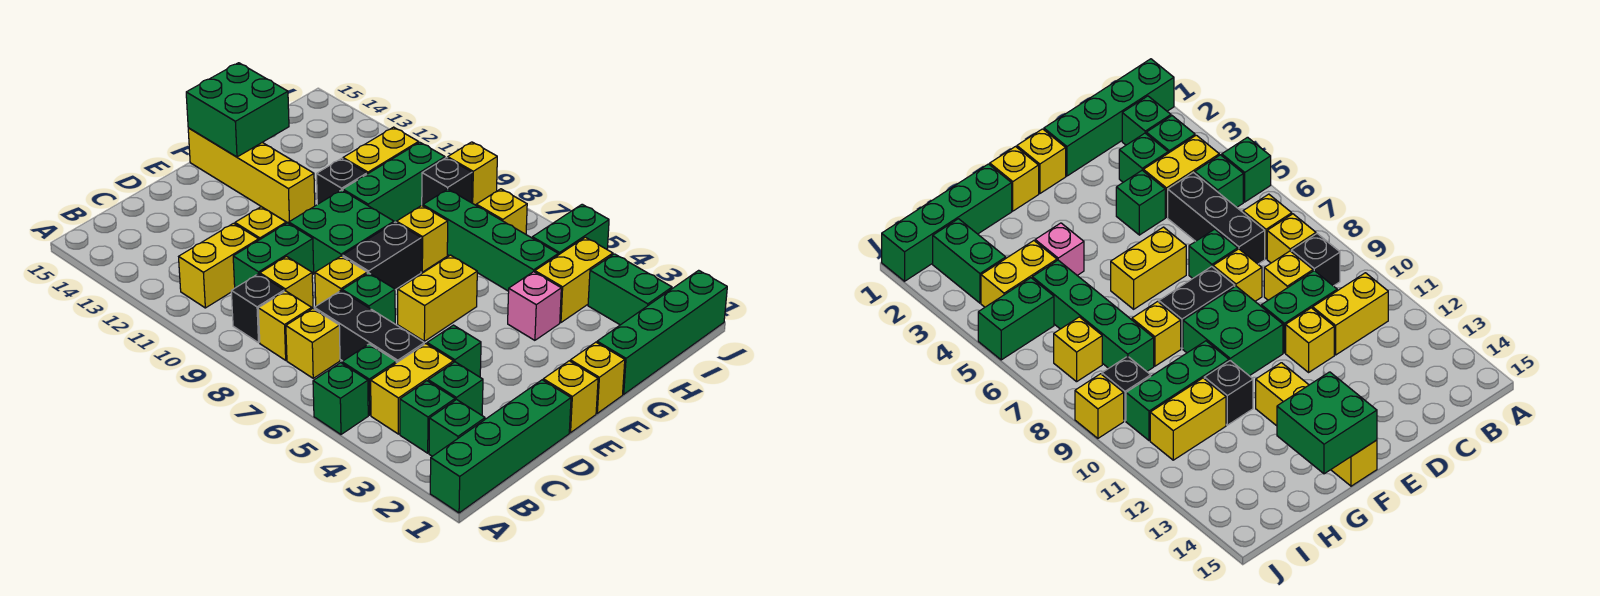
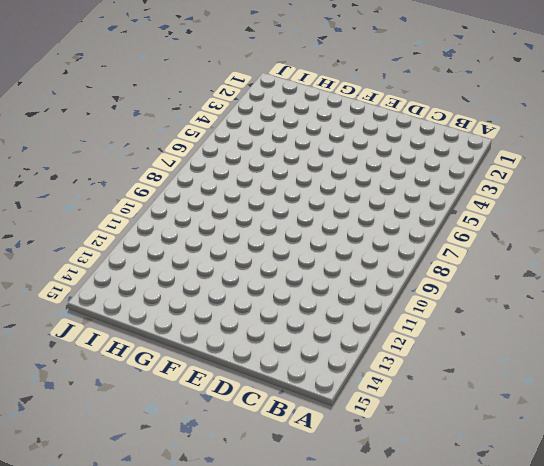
none -> green brick A1:D1 level 1
none -> green brick A5 level 1
none -> green brick B2 level 1
none -> green brick B3 level 1

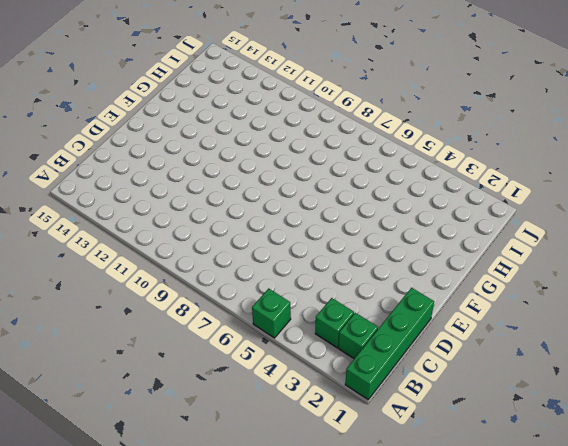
none -> yellow brick B4:C4 level 1
none -> green brick B5 level 1
none -> yellow brick B7 level 1
none -> yellow brick B8 level 1

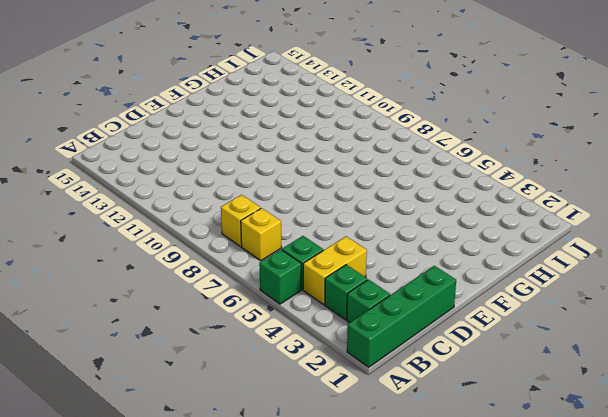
none -> black brick B9 level 1
none -> yellow brick B11:C11 level 1
none -> green brick C3 level 1
none -> black brick C5:C7 level 1

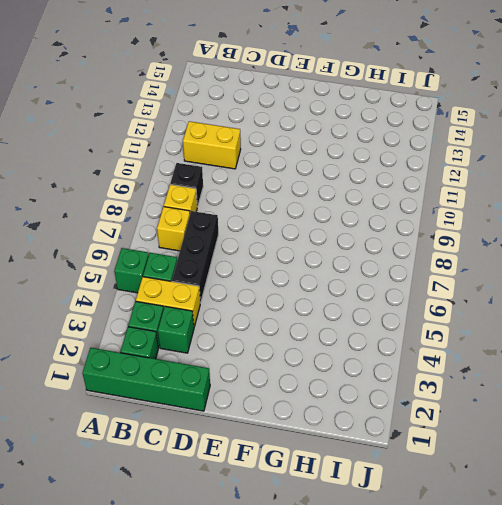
none -> yellow brick C9 level 1
none -> green brick C10:D10 level 1
none -> green brick D4 level 1
none -> green brick D7 level 1

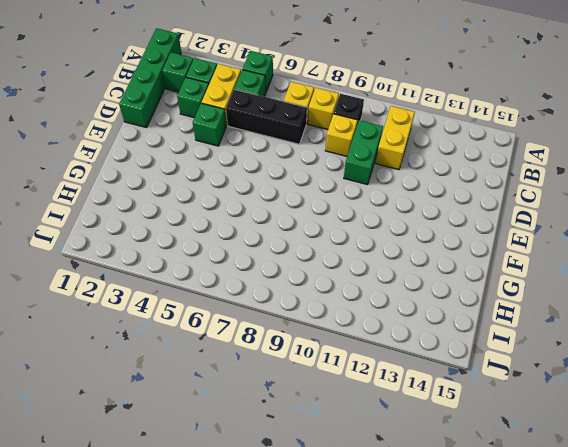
none -> green brick D7 level 1
none -> yellow brick D8 level 1
none -> yellow brick D11 level 1
none -> yellow brick E1 level 1

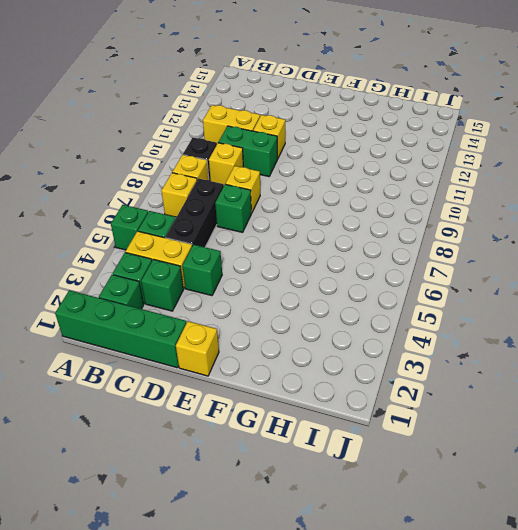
none -> yellow brick E6:F6 level 1
none -> black brick E8:F8 level 1
none -> green brick E9:F10 level 1
none -> yellow brick F1 level 1

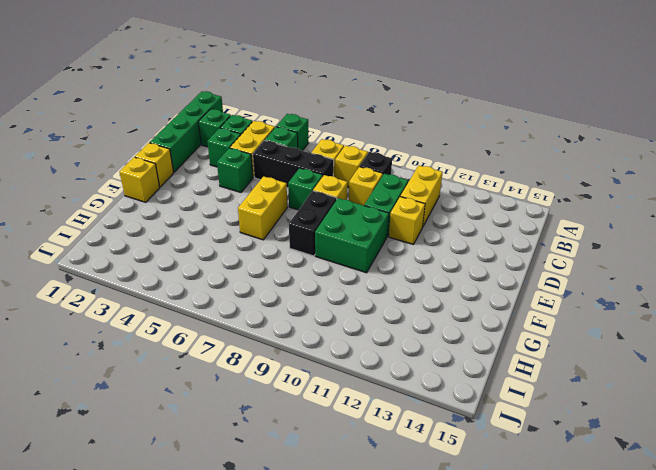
none -> yellow brick F12:F15 level 1
none -> green brick G1:J1 level 1
none -> pink brick G4 level 1
none -> yellow brick G8 level 1

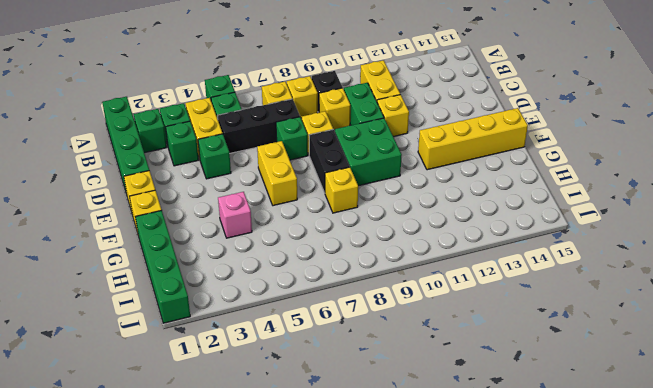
none -> green brick G10:I10 level 1
none -> black brick G11 level 1
none -> yellow brick H4:I4 level 1
none -> green brick H5:H8 level 1

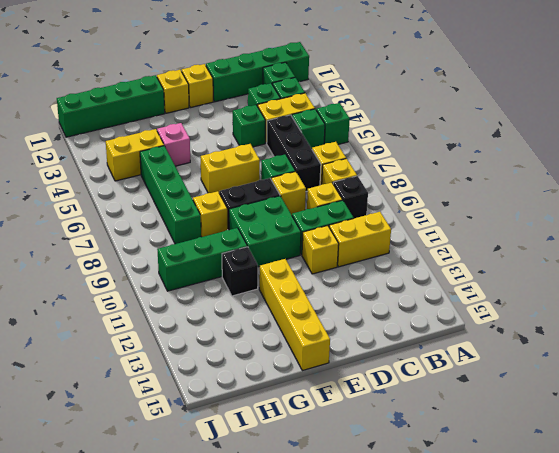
none -> yellow brick H11:I11 level 1
none -> green brick I2:I3 level 1
none -> green brick I5:J5 level 1
none -> yellow brick I7 level 1

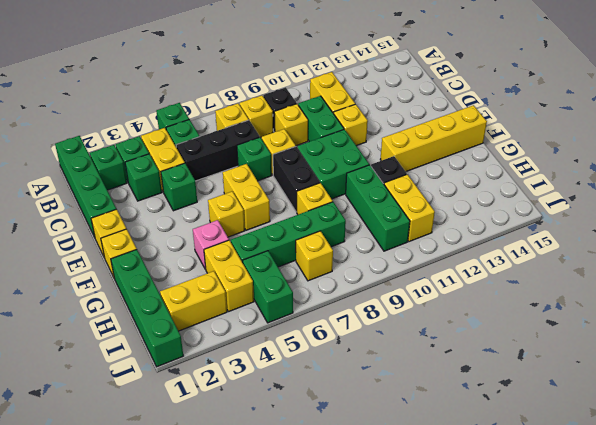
yellow brick F5 level 1 -> yellow brick J9 level 1
yellow brick I2:I3 level 1 -> green brick I2:I3 level 1
none -> black brick I9 level 1
none -> green brick F14:G15 level 2

